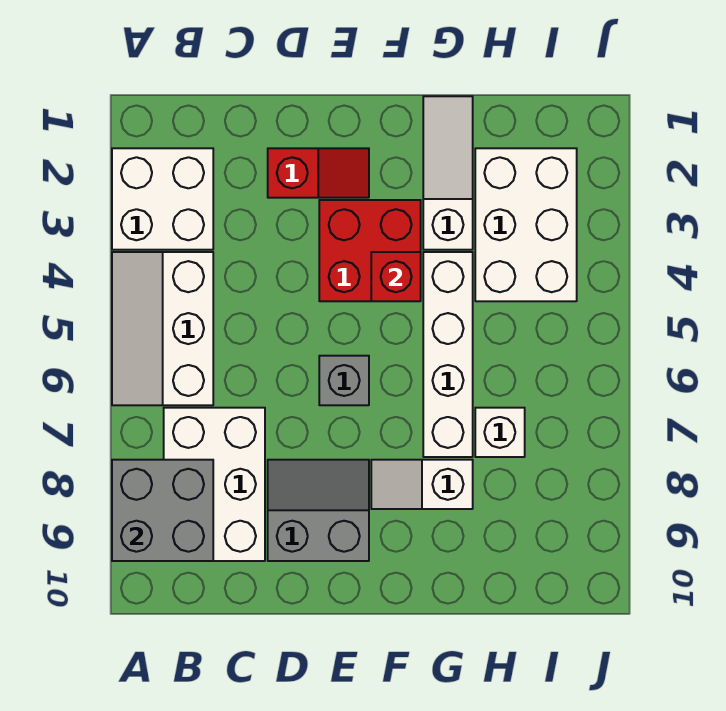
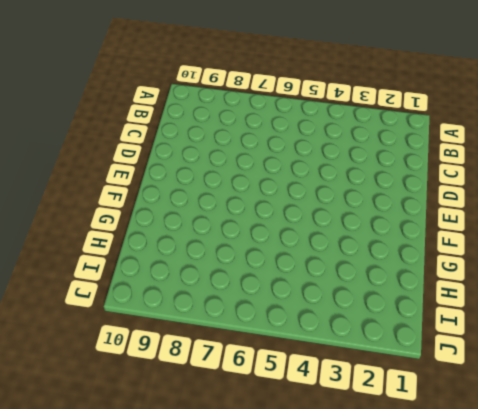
none -> white brick A2:B3 level 1
none -> white slope A4:B6 level 1 top B
none -> white brick B7:C9 level 1

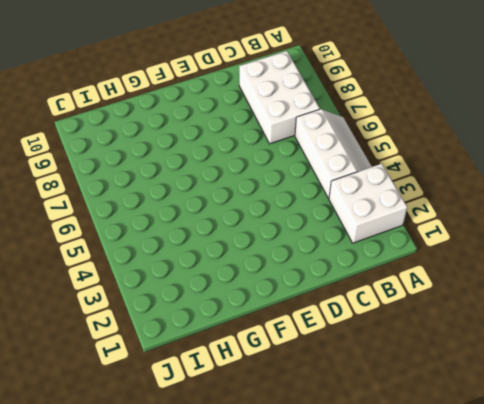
none -> red slope D2:E2 level 1 top D
none -> grey slope D8:E9 level 1 top 9
none -> red brick E3:F4 level 1

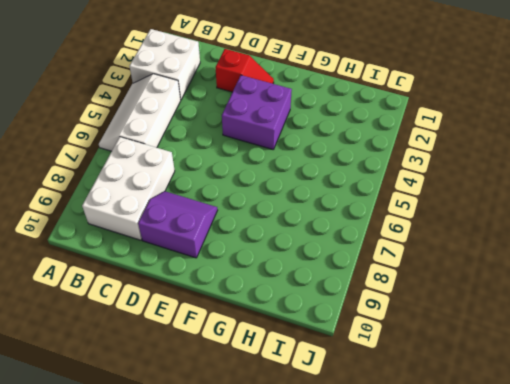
purple slope D8:E9 level 1 top 9 -> grey slope D8:E9 level 1 top 9
purple brick E3:F4 level 1 -> red brick E3:F4 level 1
none -> grey brick E6 level 1
none -> white slope F8:G8 level 1 top G
none -> white slope G1:G3 level 1 top 3

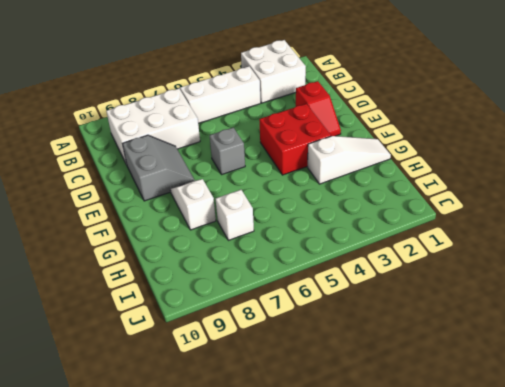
none -> white brick G4:G7 level 1
none -> white brick H2:I4 level 1
none -> grey brick A8:B9 level 2

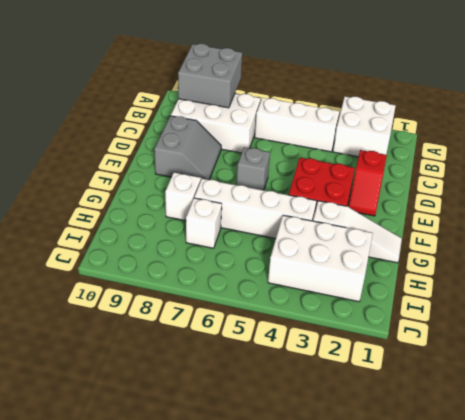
none -> red brick F4 level 2

